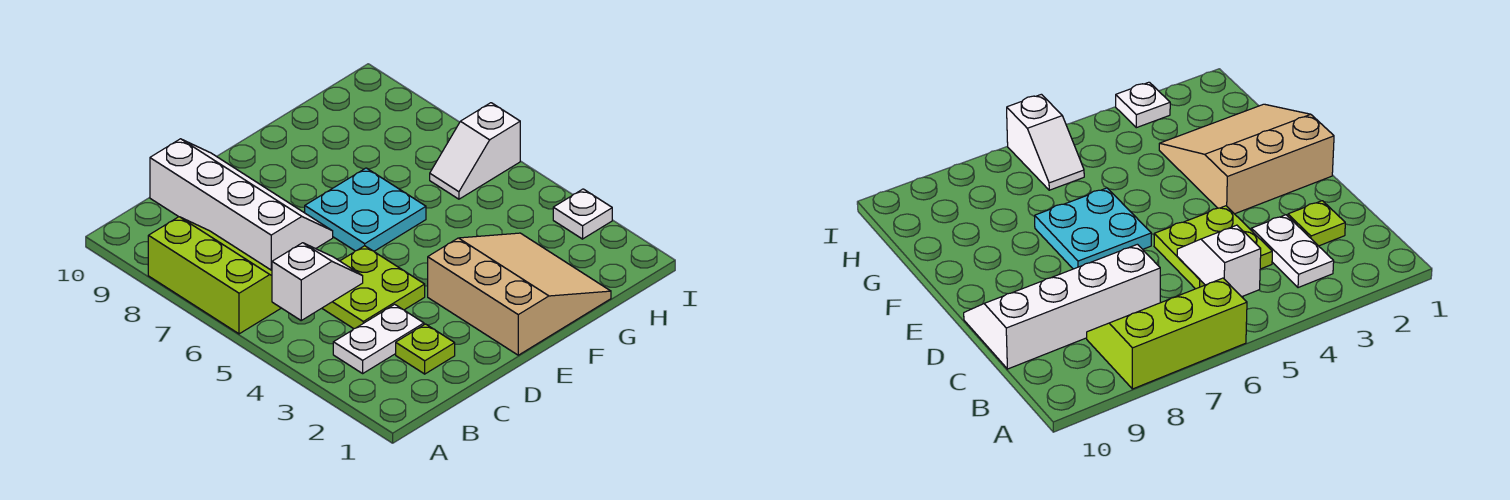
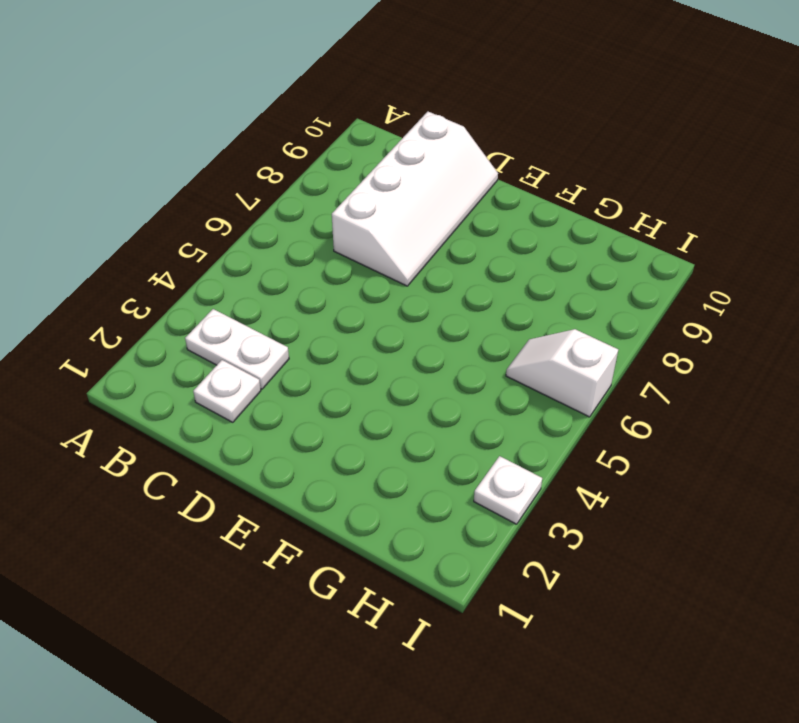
white plate C2 level 1 -> lime plate C2 level 1
none -> lime slope A6:B8 level 1 top A
none -> lime plate C4:D5 level 1

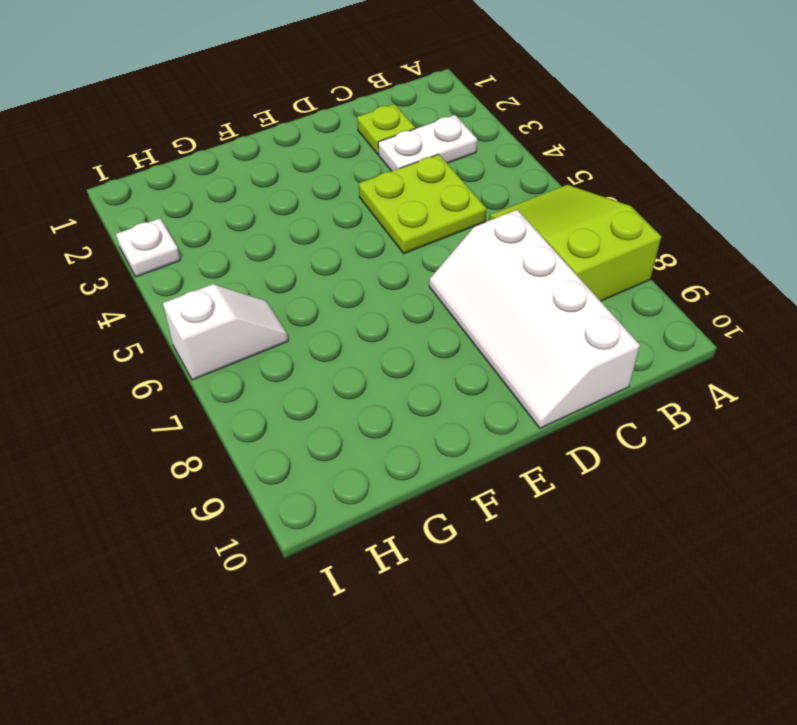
lime slope A6:B8 level 1 top 8 -> lime slope A6:B8 level 1 top A
none -> tan slope E1:G3 level 1 top E
none -> cyan plate E6:F7 level 1

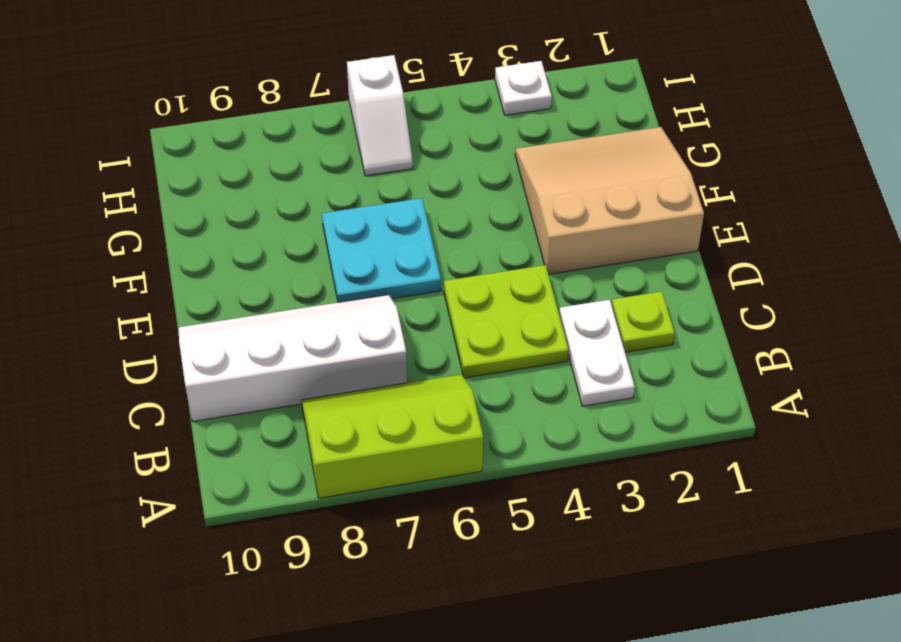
none -> white slope B5:C5 level 2 top B

